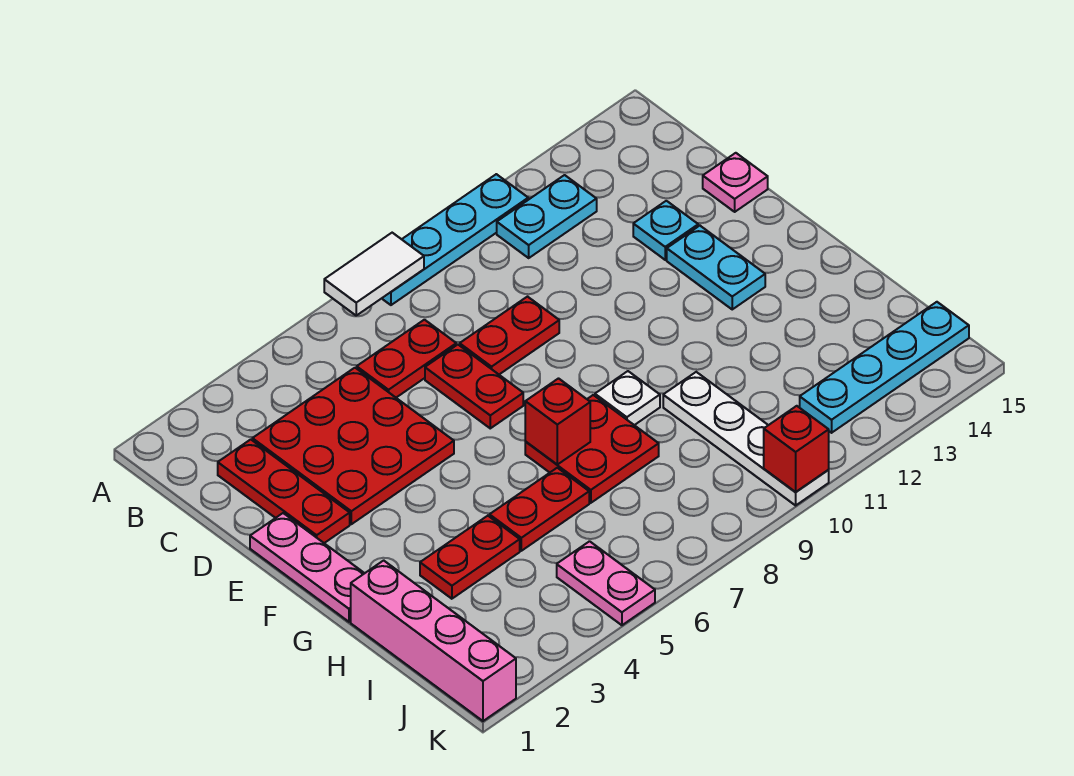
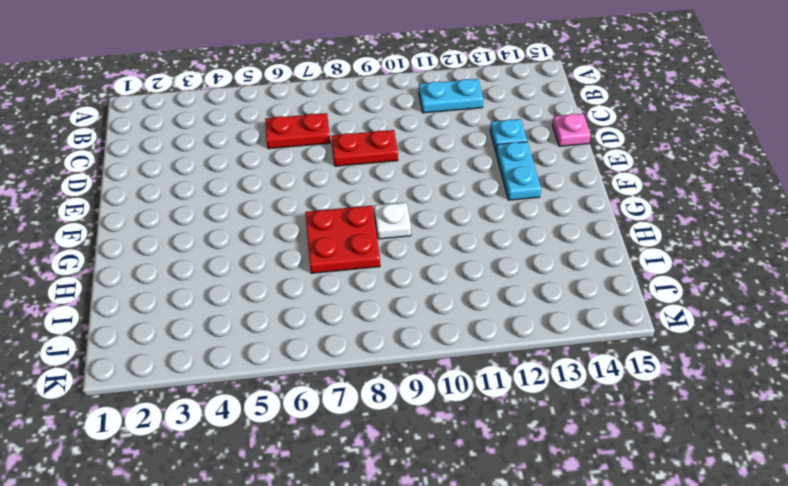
none -> cyan plate A8:A11 level 1
none -> red plate C2:E2 level 1
none -> red plate C3:E5 level 1

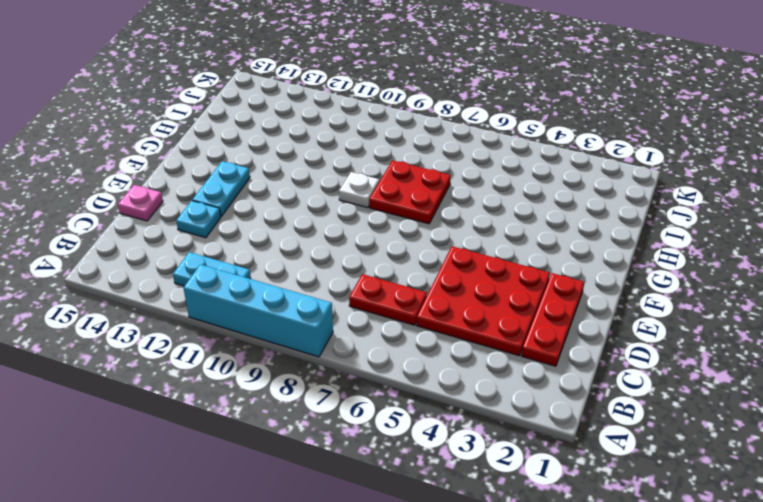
cyan brick A8:A11 level 1 -> cyan plate A8:A11 level 1
none -> red plate D7:E7 level 1
none -> red plate D8:D9 level 1
none -> pink plate E1:G1 level 1

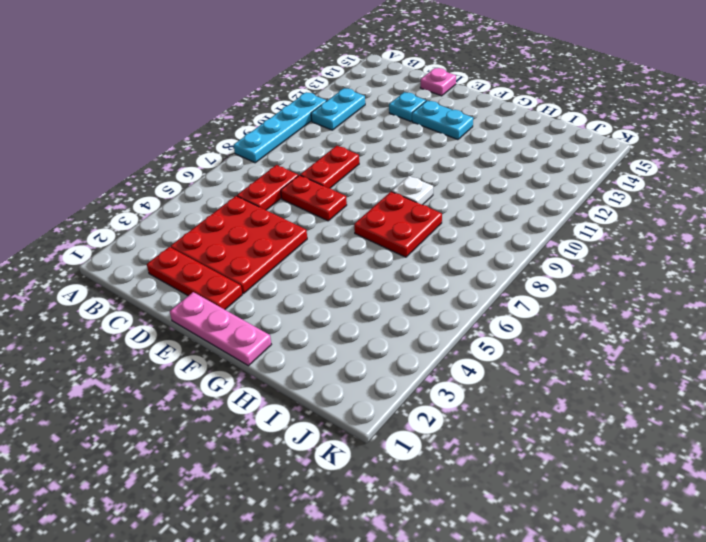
none -> pink brick H1:K1 level 1
none -> red plate H3:H4 level 1
none -> red plate H5:H6 level 1

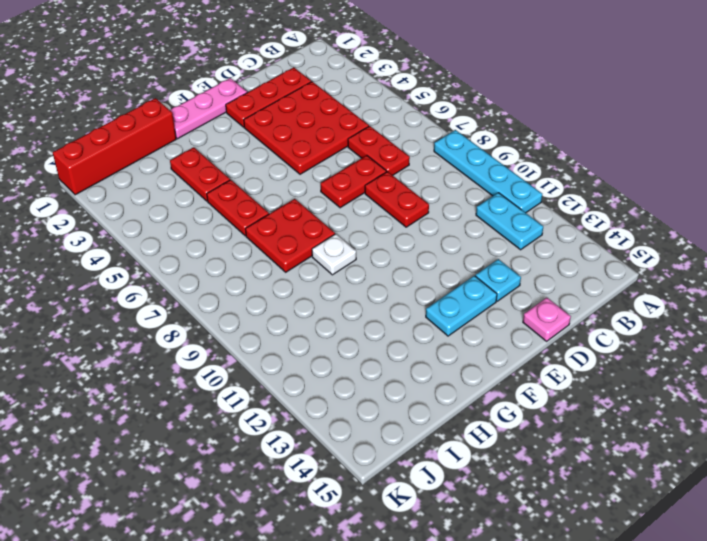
red brick H1:K1 level 1 -> pink brick H1:K1 level 1
none -> white plate H10:K10 level 1
none -> pink plate J5:K5 level 1
none -> cyan plate J12:J15 level 1

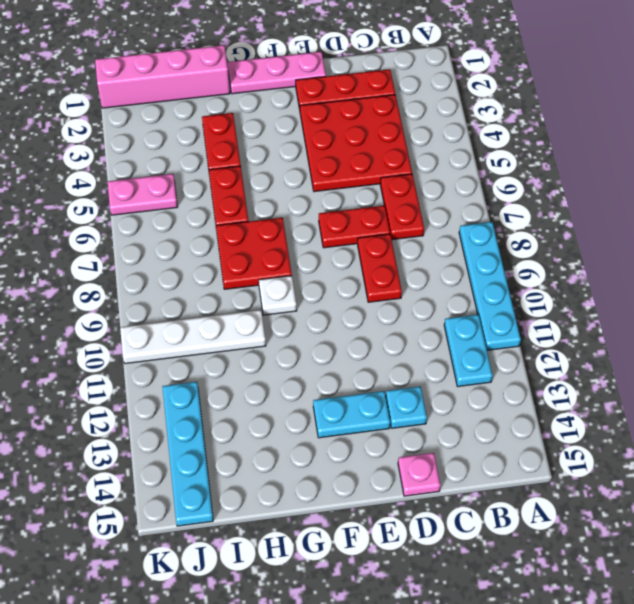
none -> white tile A7:A8 level 2
none -> red brick G7 level 2
none -> red brick K10 level 2

